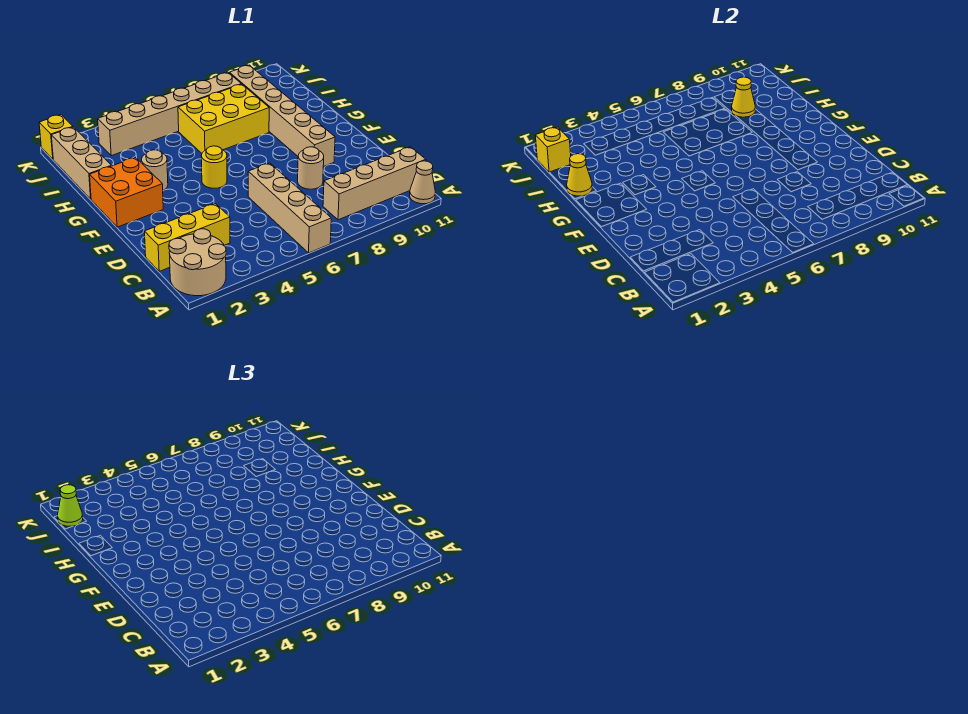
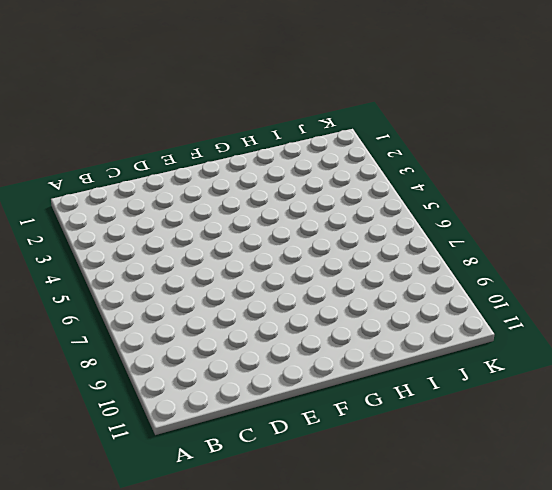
none -> tan round brick A1:B2 level 1
none -> tan brick A6:D6 level 1
none -> tan cone A11 level 1

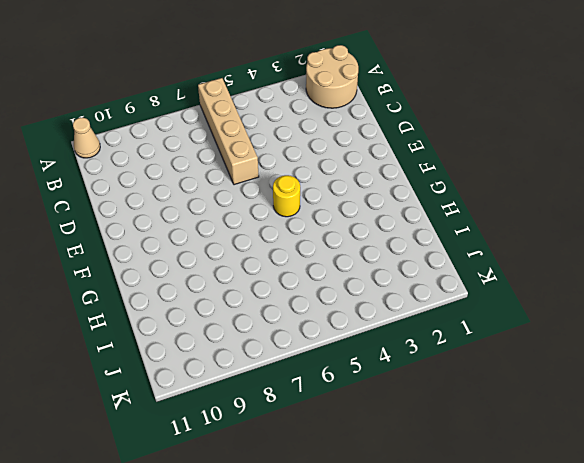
none -> tan brick B8:B11 level 1
none -> yellow brick C1:C3 level 1
none -> tan round brick D8 level 1

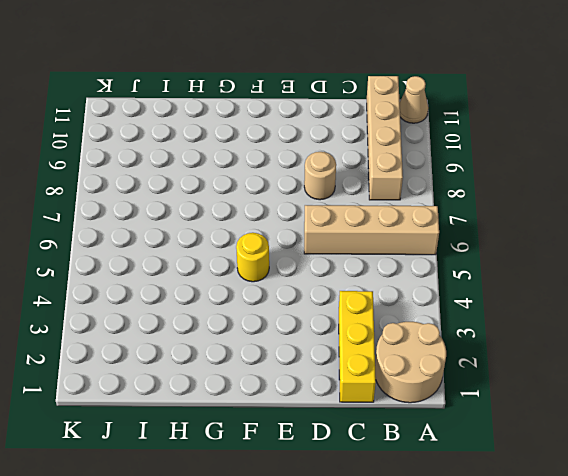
none -> tan brick E9:J9 level 1
none -> orange brick F1:G2 level 1
none -> tan round brick G3 level 1

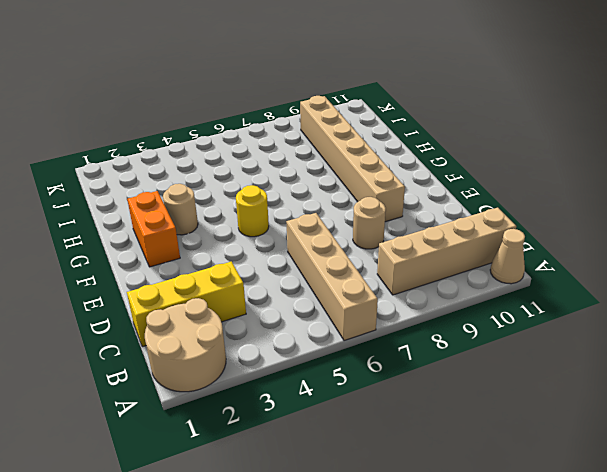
orange brick F2:G2 level 1 -> orange brick F1:G2 level 1
none -> tan brick H1:J1 level 1
none -> yellow brick H6:I8 level 1
none -> tan brick J3:J8 level 1

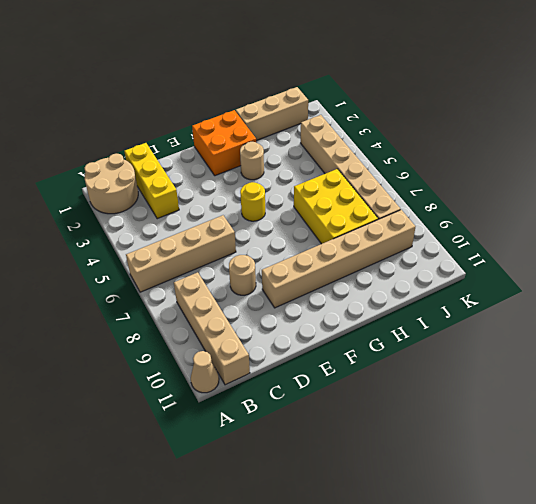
none -> yellow brick K1 level 1
none -> yellow cone H1 level 2
none -> yellow cone I9 level 2

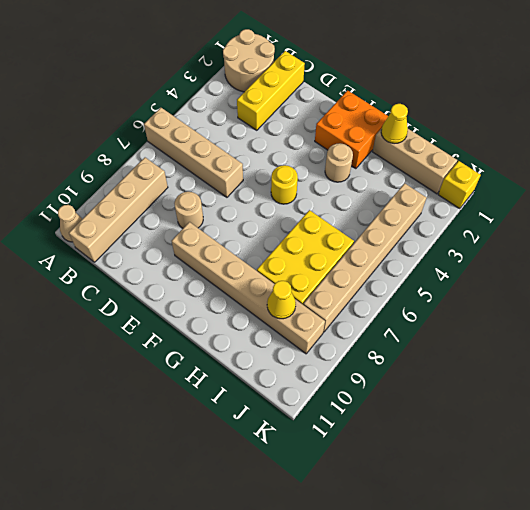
none -> yellow brick J1 level 2
none -> lime cone J1 level 3

